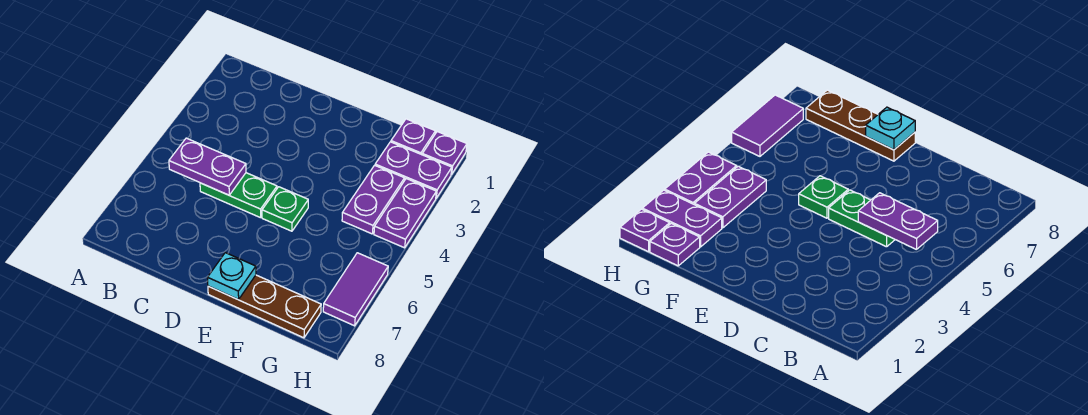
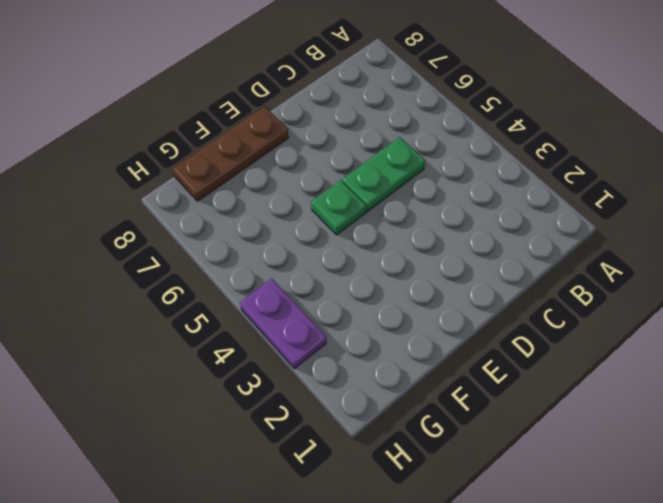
none -> purple plate G1 level 1
none -> purple plate G2:H2 level 1

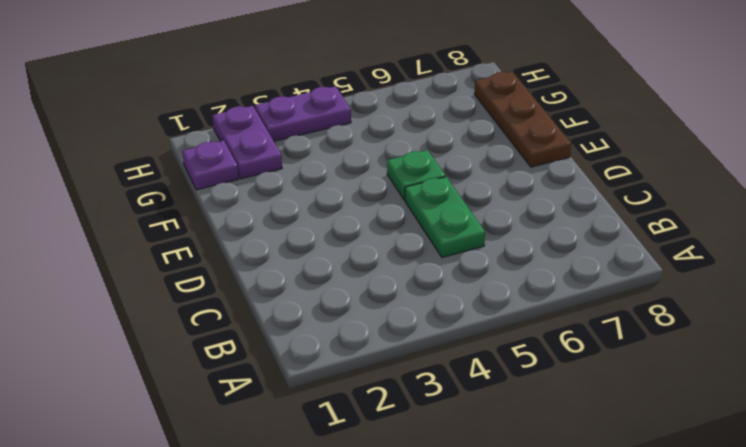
none -> purple plate G3:G4 level 1
none -> purple plate H1 level 1

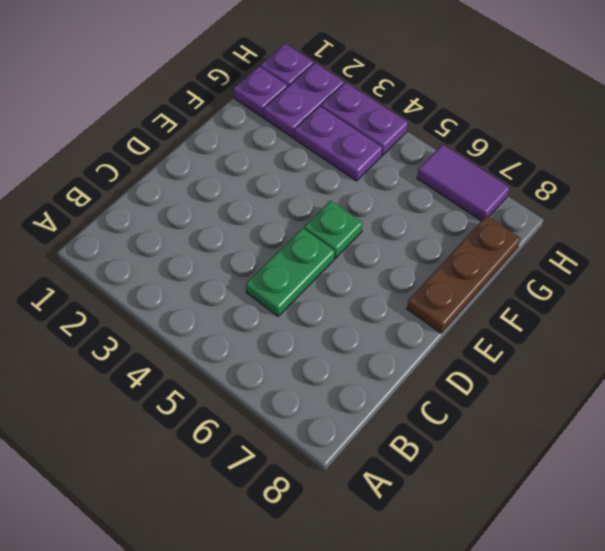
none -> purple plate B5:C5 level 2
none -> cyan plate E8 level 2

